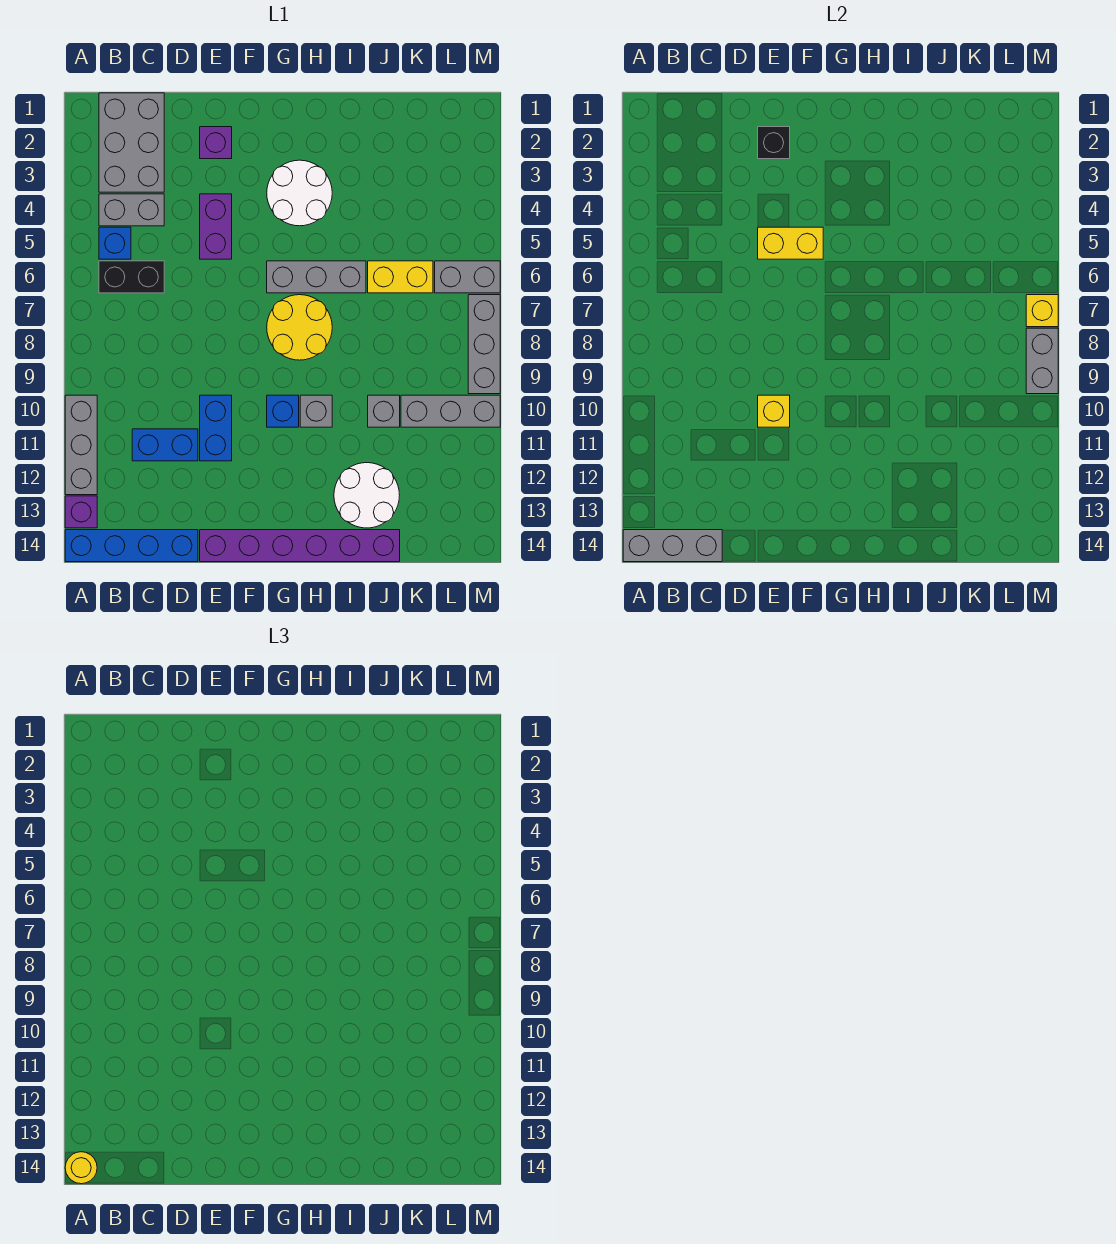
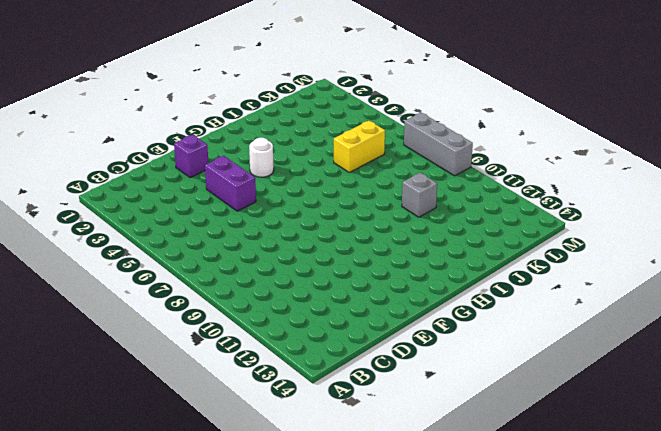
white round brick G4 level 1 -> white round brick G3:H4 level 1
none -> grey brick A10:A12 level 1
none -> purple brick A13 level 1
none -> blue brick A14:D14 level 1
none -> grey brick B1:C3 level 1

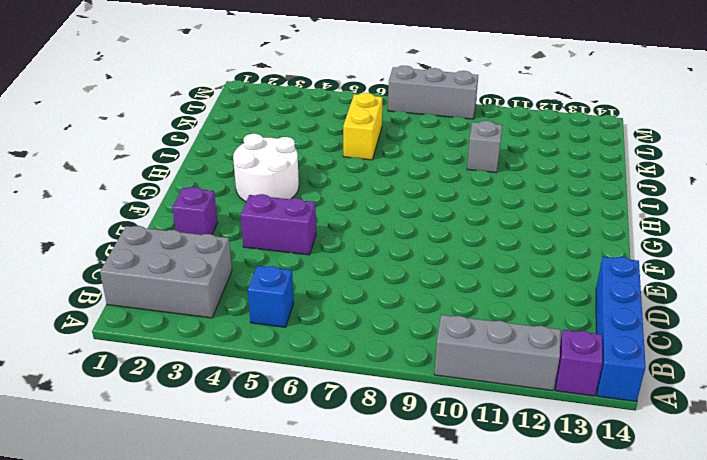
none -> grey brick B4:C4 level 1
none -> black brick B6:C6 level 1
none -> blue brick C11:D11 level 1
none -> blue brick E10:E11 level 1

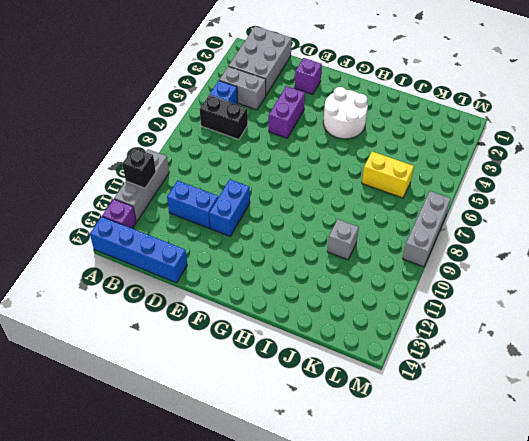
black brick A11 level 2 -> black brick E2 level 2
none -> purple brick E14:J14 level 1
none -> grey brick G6:I6 level 1
none -> yellow round brick G7:H8 level 1
none -> blue brick G10 level 1

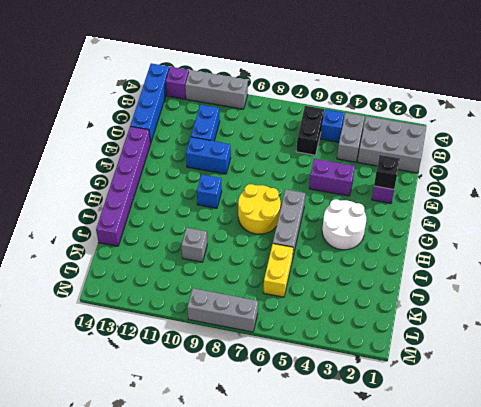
none -> grey brick H10 level 1
none -> white round brick I12:J13 level 1
none -> grey brick K10:M10 level 1
none -> grey brick L6:M6 level 1

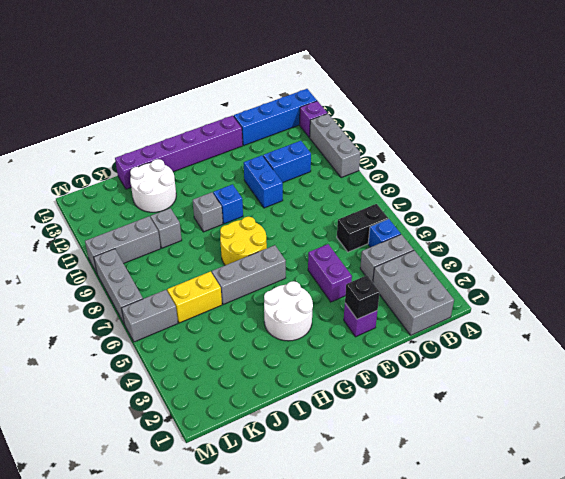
none -> grey brick A14:C14 level 2
none -> yellow brick E5:F5 level 2
none -> yellow brick E10 level 2
none -> yellow brick M7 level 2

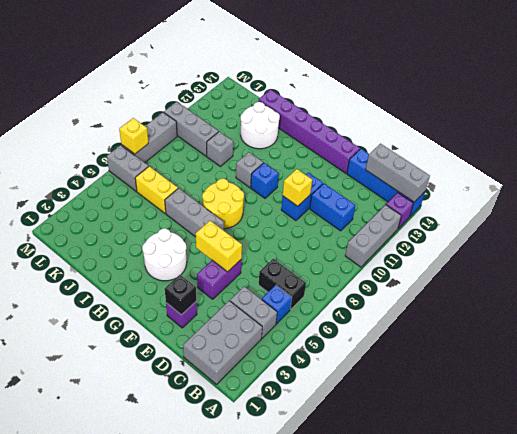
none -> grey brick M8:M9 level 2
none -> yellow round brick A14 level 3

